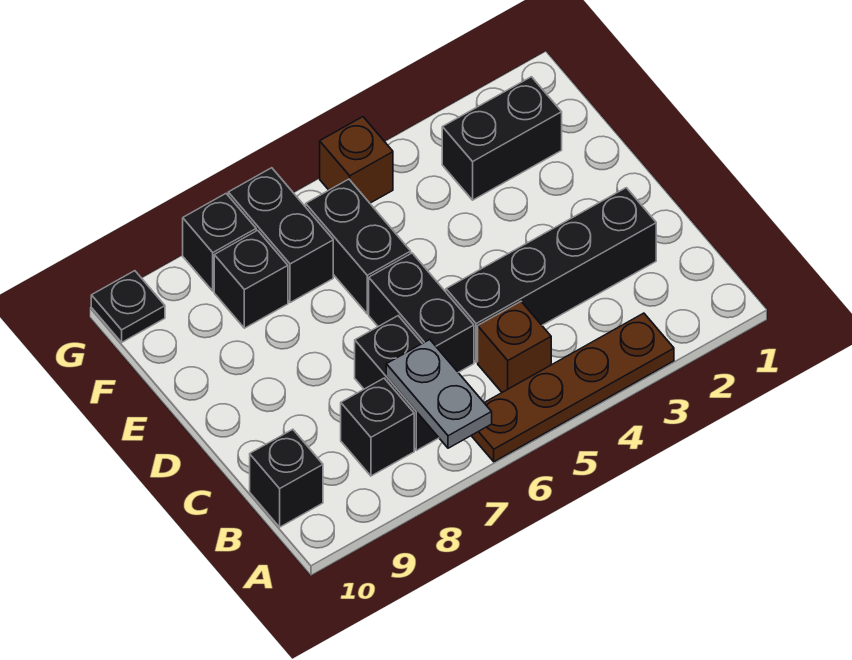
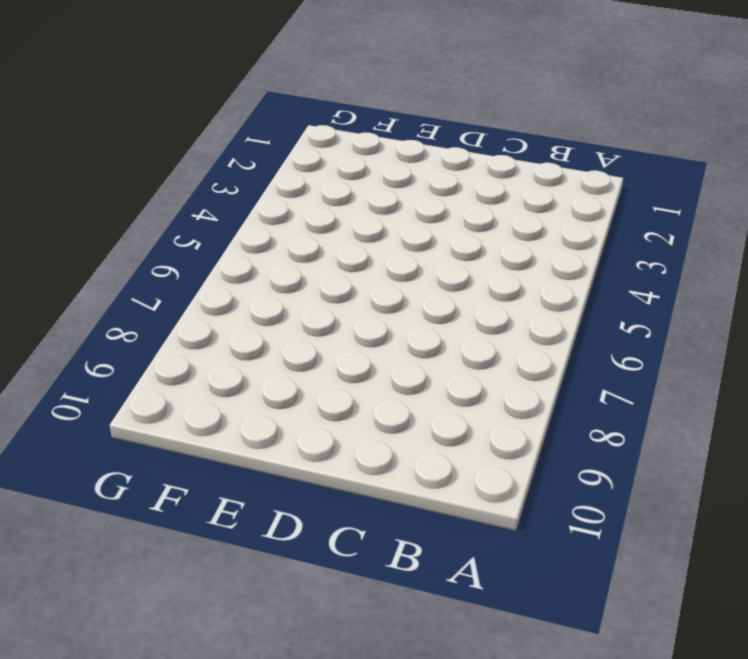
none -> brown plate A3:A6 level 1
none -> brown brick B5 level 1
none -> black brick B7:C7 level 1

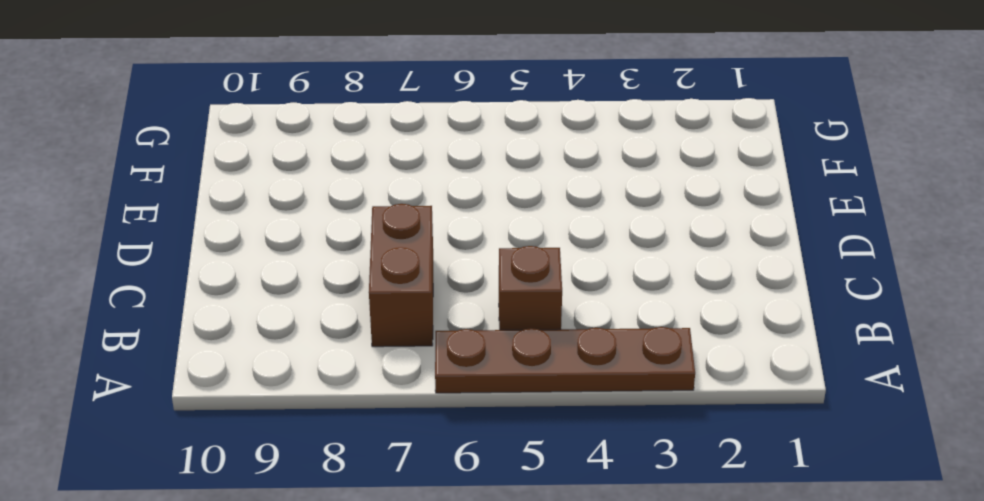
brown brick B7:C7 level 1 -> black brick B7:C7 level 1
none -> black brick B8 level 1
none -> black brick B10 level 1
none -> black brick C2:C5 level 1

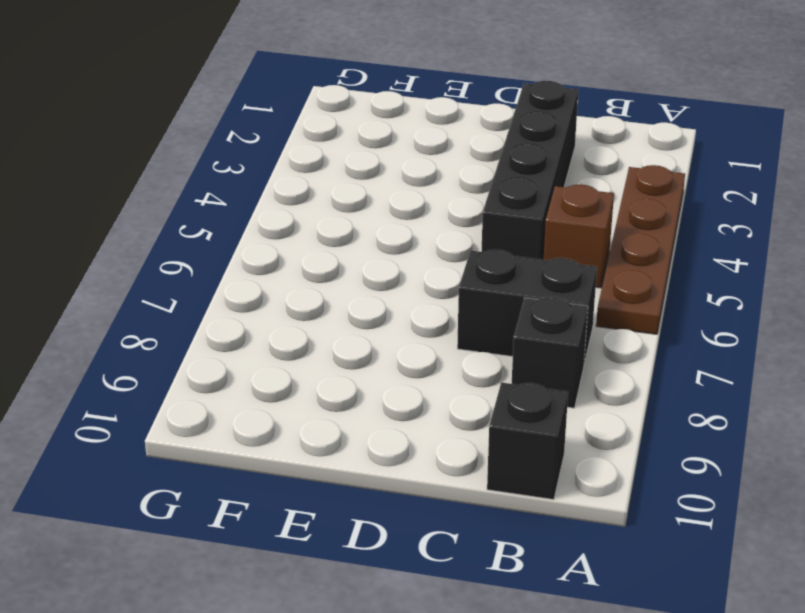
none -> black brick C6:D6 level 1
none -> black brick E6:F6 level 1
none -> black brick F2:F3 level 1

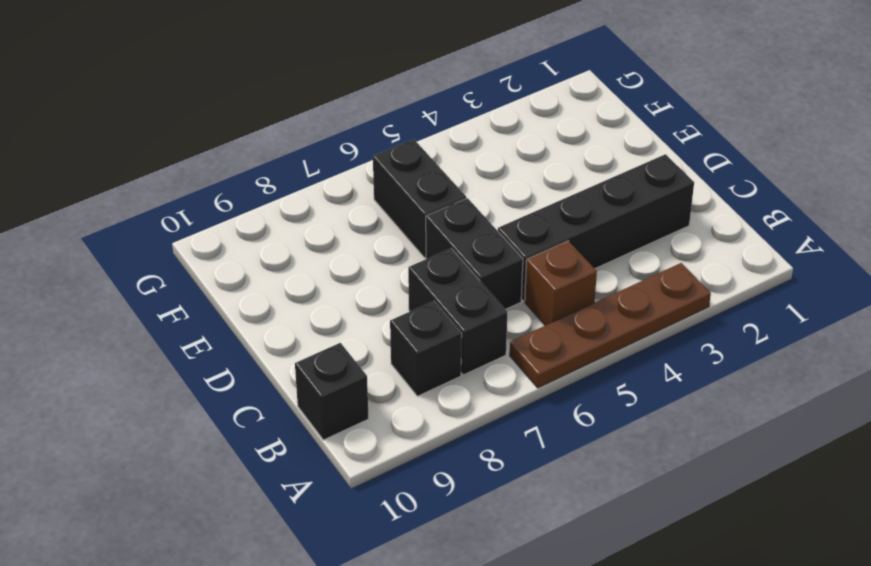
none -> black brick F2:F3 level 1
none -> black brick F7:G7 level 1
none -> black brick F8 level 1

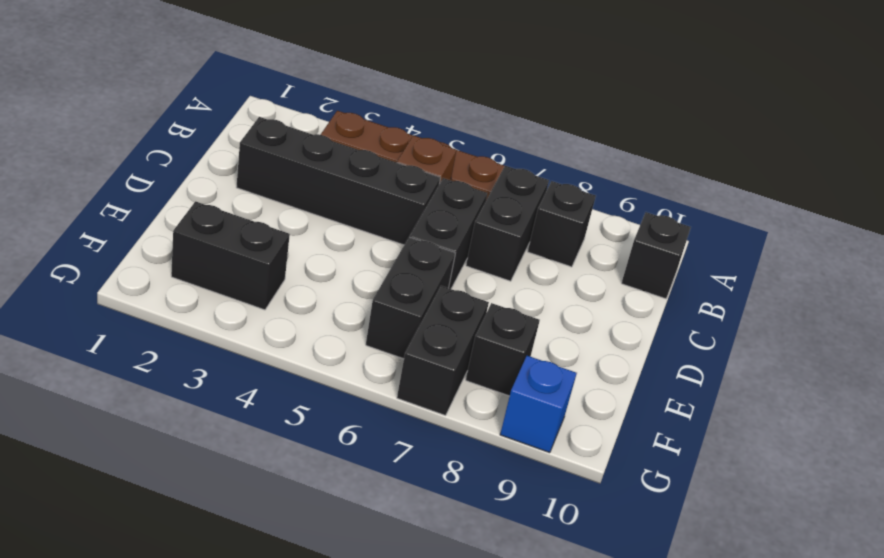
blue brick G9 level 1 -> none
none -> brown brick G5 level 1
none -> black brick G8 level 1
none -> black plate G10 level 1

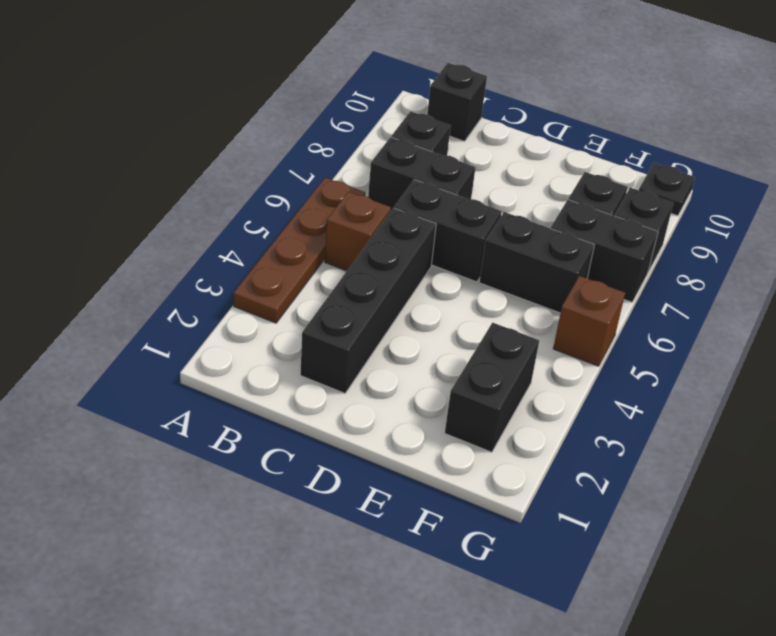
none -> grey plate A7:B7 level 2

